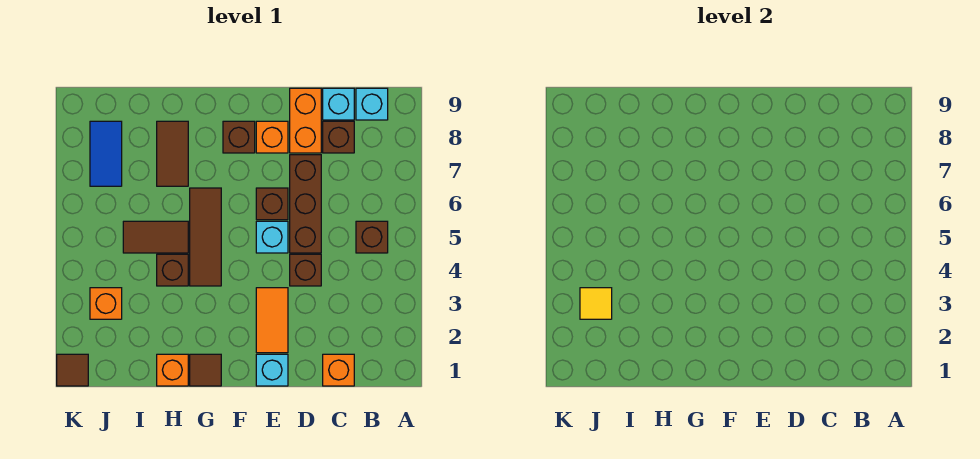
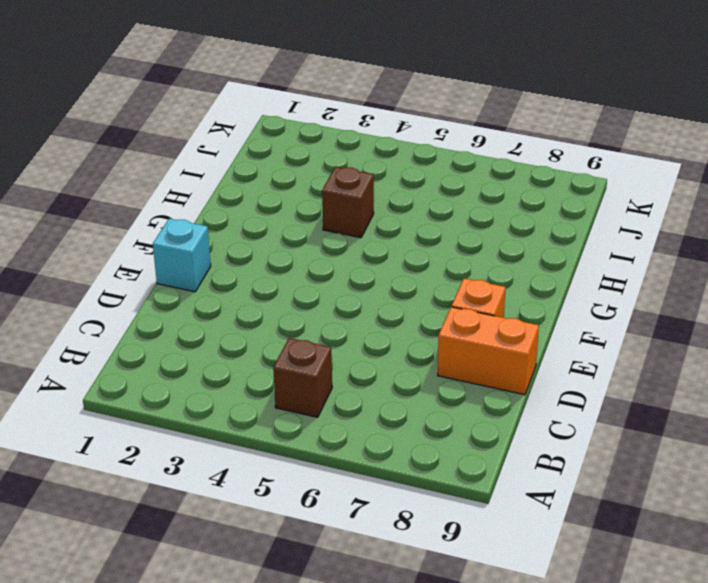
none -> cyan brick B9 level 1
none -> orange brick C1 level 1
none -> brown brick C8 level 1

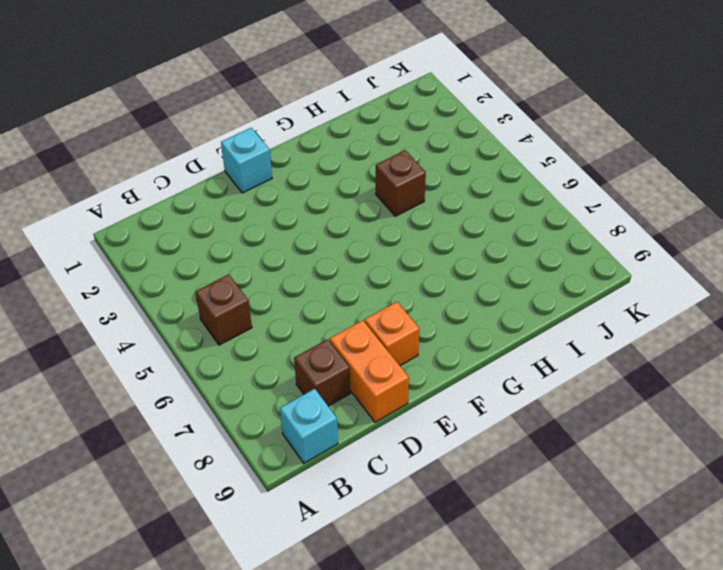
none -> orange brick C1 level 1
none -> cyan brick C9 level 1
none -> brown brick D4 level 1

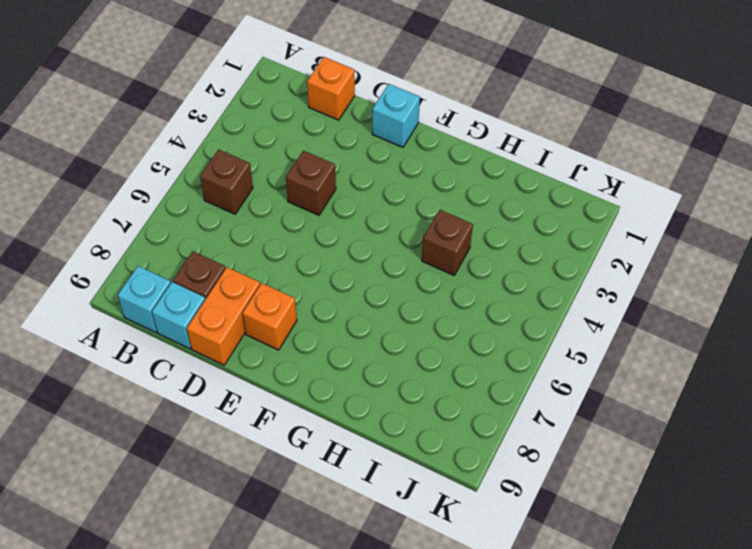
none -> brown brick D5:D7 level 1
none -> orange tile E2:E3 level 1
none -> cyan brick E5 level 1

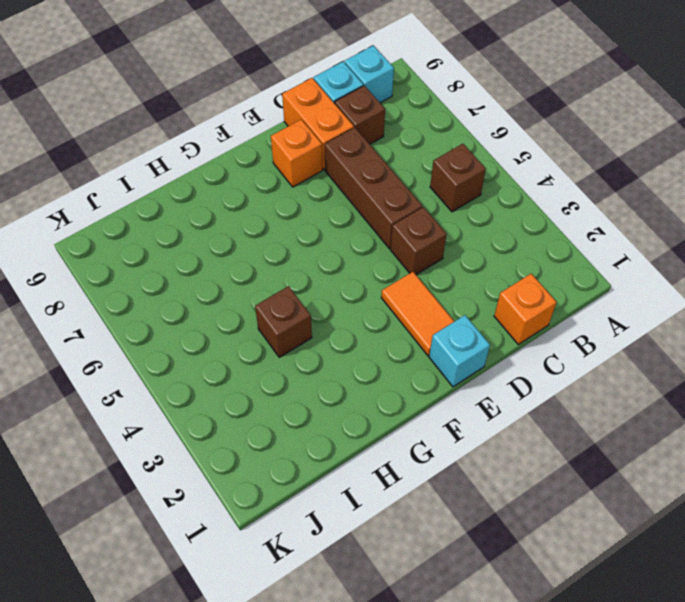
none -> cyan brick E5 level 1
none -> brown brick E6 level 1
none -> brown brick F8 level 1

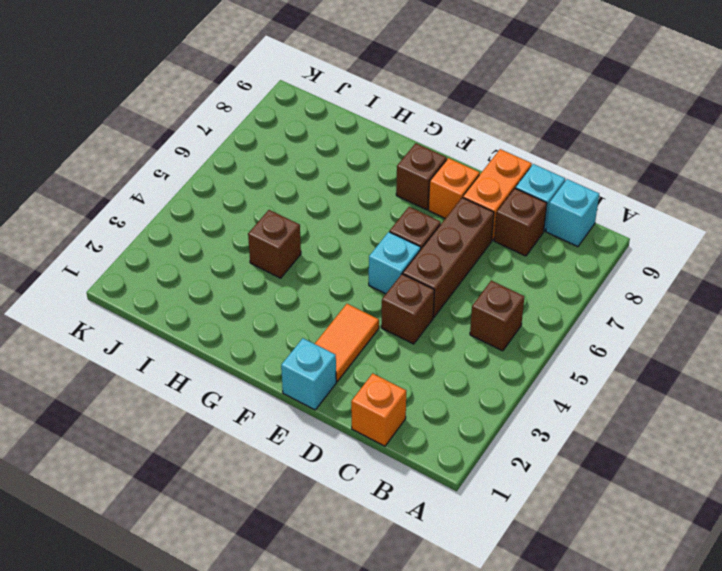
none -> brown tile G1 level 1
none -> brown tile G4:G6 level 1
none -> orange brick H1 level 1

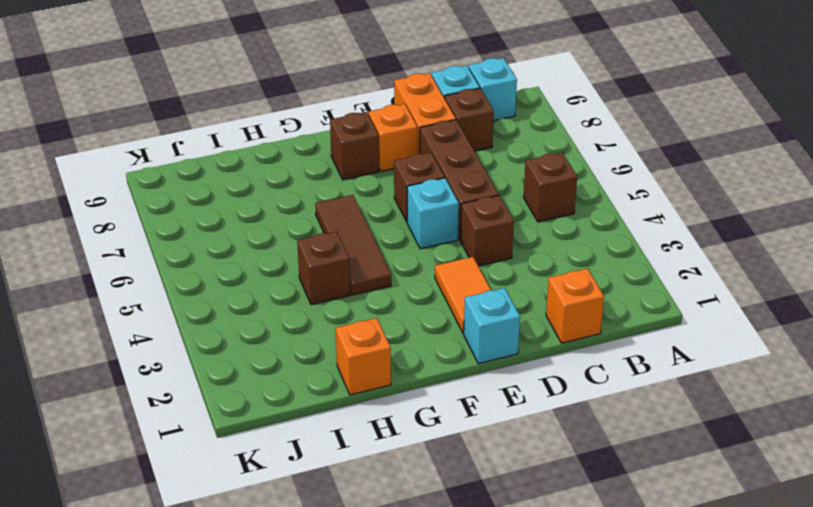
none -> brown tile G1 level 1
none -> brown tile H5:I5 level 1
none -> brown tile H7:H8 level 1

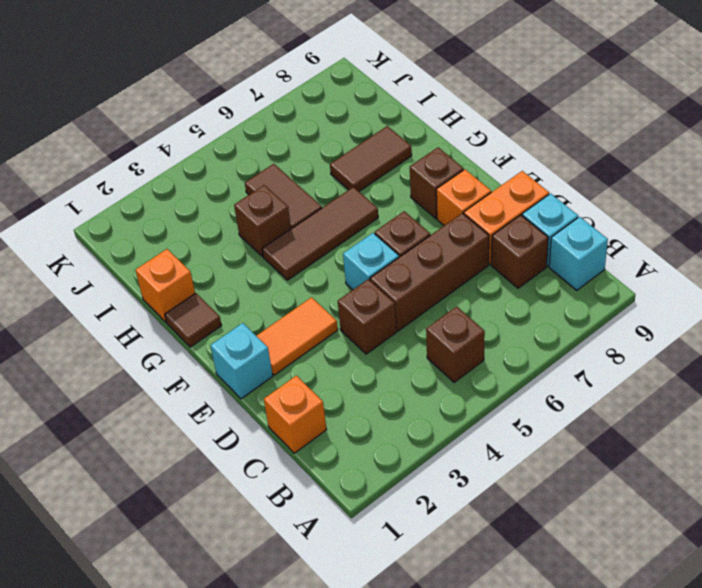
none -> orange brick J3 level 1
none -> blue tile J7:J8 level 1
none -> brown tile K1 level 1

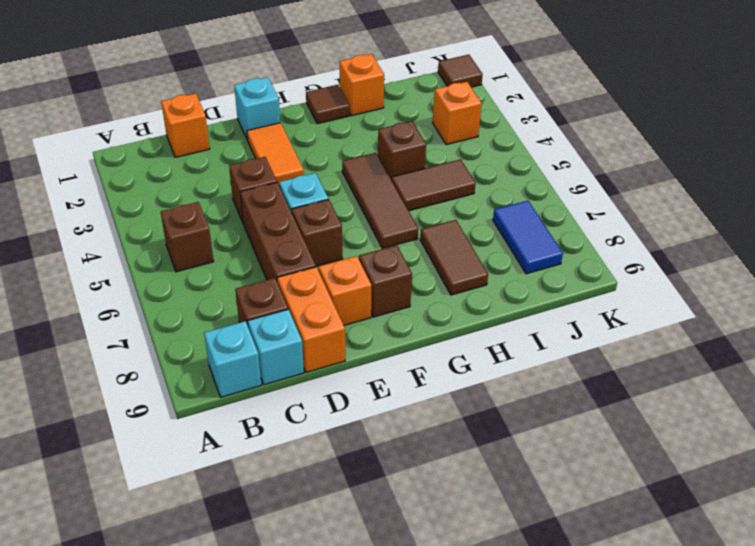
none -> yellow tile J3 level 2

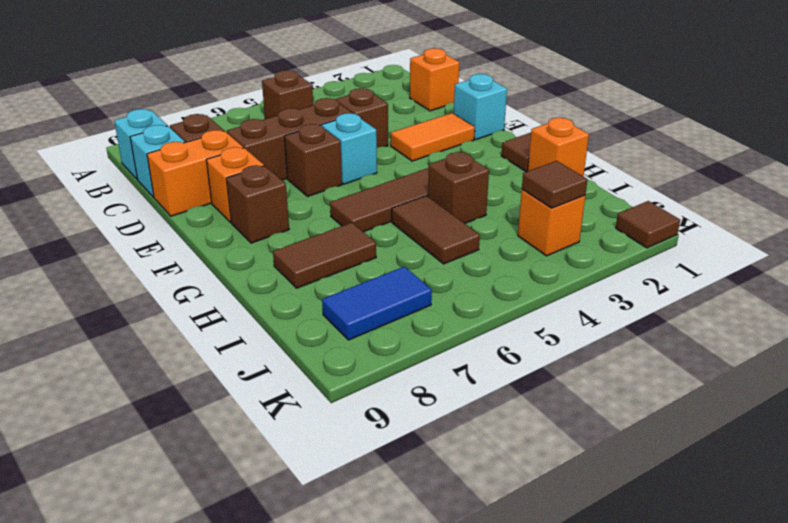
brown tile J3 level 2 -> yellow tile J3 level 2

